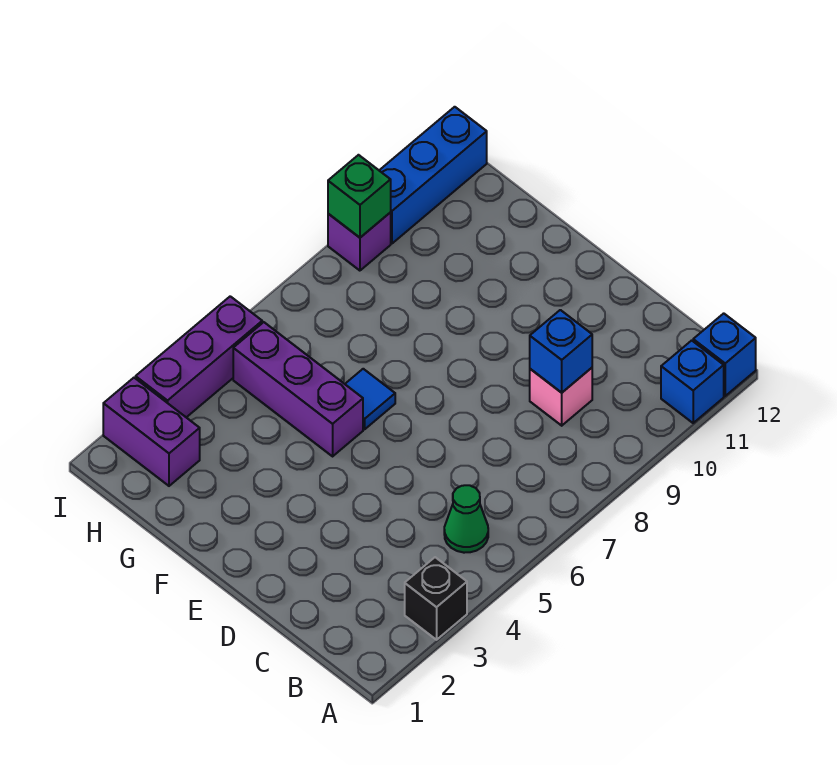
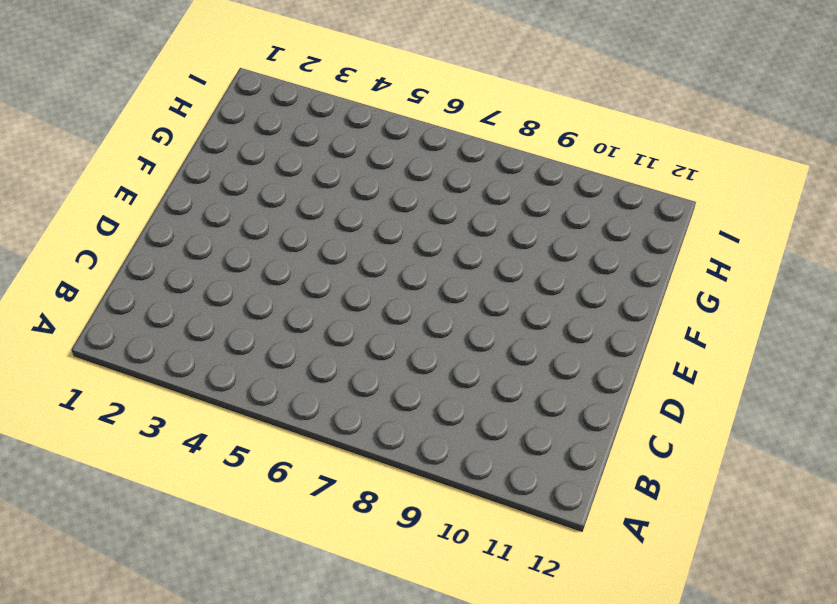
none -> black brick A3 level 1
none -> blue brick A11 level 1
none -> blue brick A12 level 1

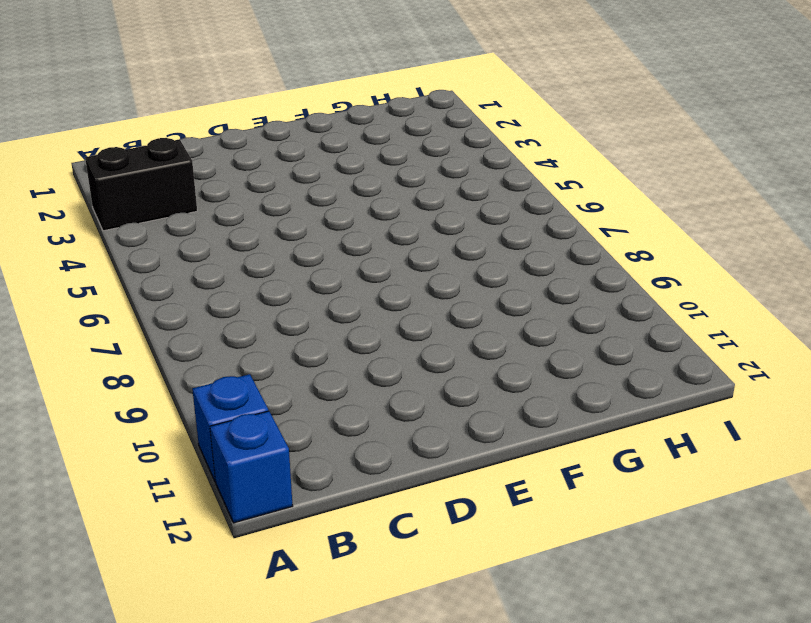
black brick A3:B3 level 1 -> black brick A3 level 1
none -> green cone B5 level 1
none -> pink brick C9 level 1
none -> purple brick F5:H5 level 1

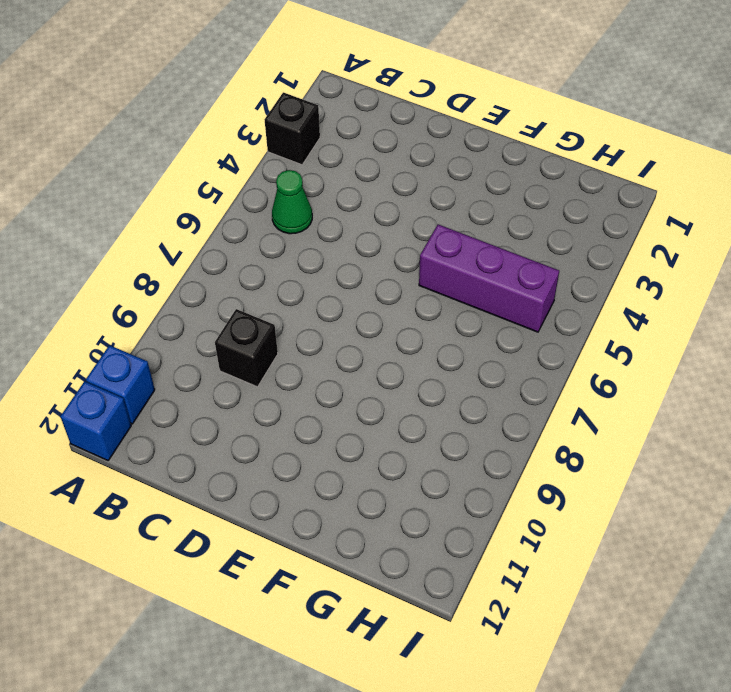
black brick C9 level 1 -> pink brick C9 level 1
none -> blue tile F6 level 1
none -> purple brick H2:I2 level 1
none -> purple brick I3:I5 level 1

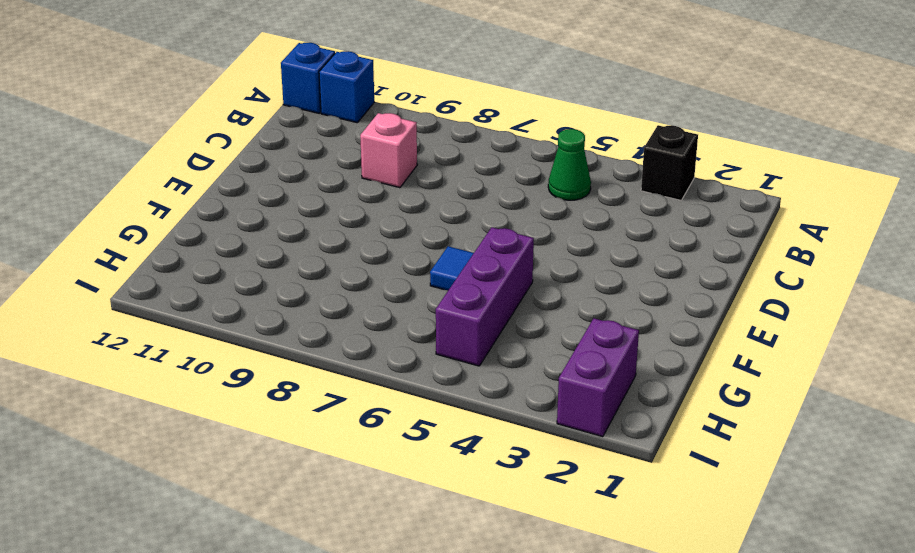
none -> purple brick I3:I5 level 1
none -> purple brick I9 level 1
none -> blue brick I10:I12 level 1

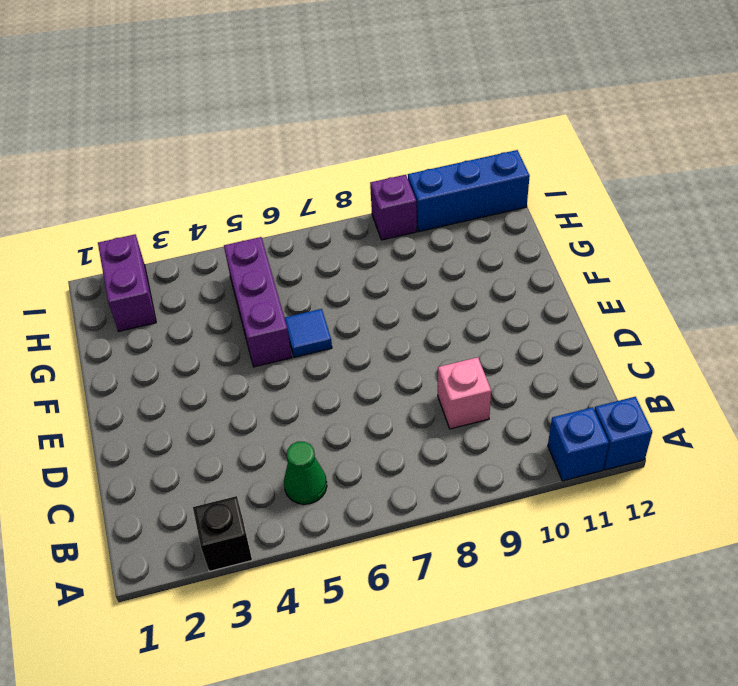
none -> purple brick I3:I5 level 1
none -> blue brick C9 level 2
none -> green brick I9 level 2

